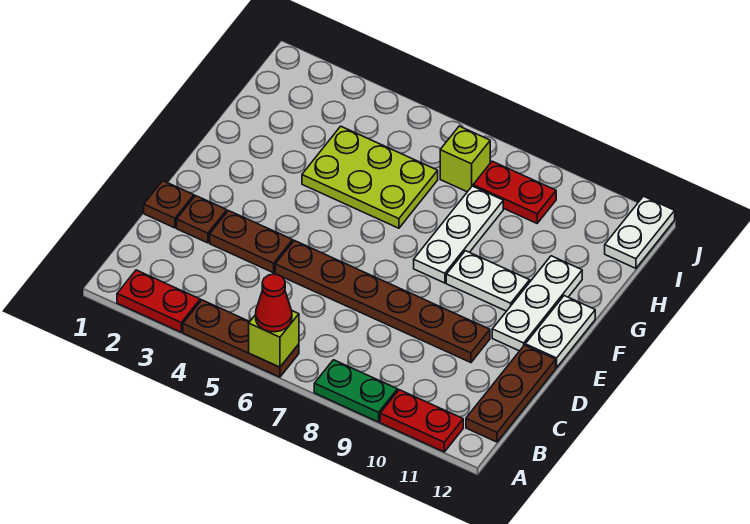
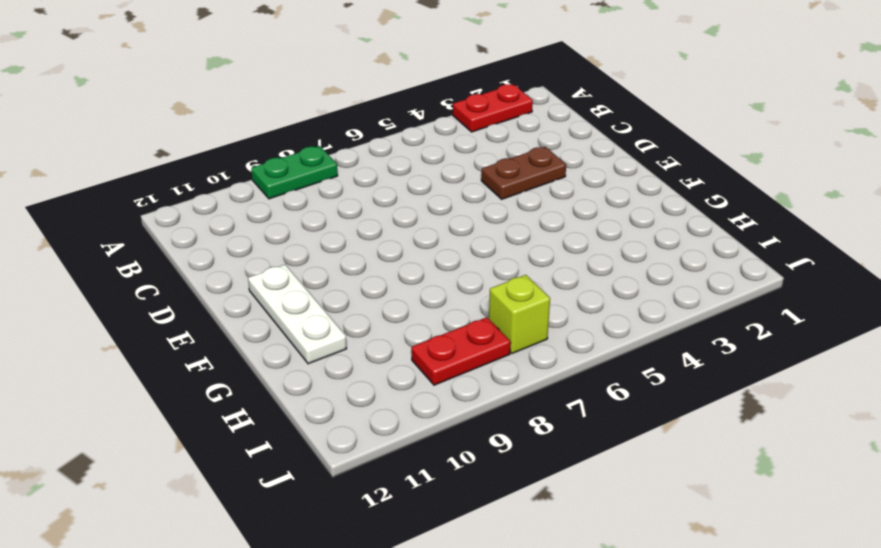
none -> brown plate A4:A6 level 1
none -> red plate A10:A11 level 1
none -> brown plate B12:D12 level 1

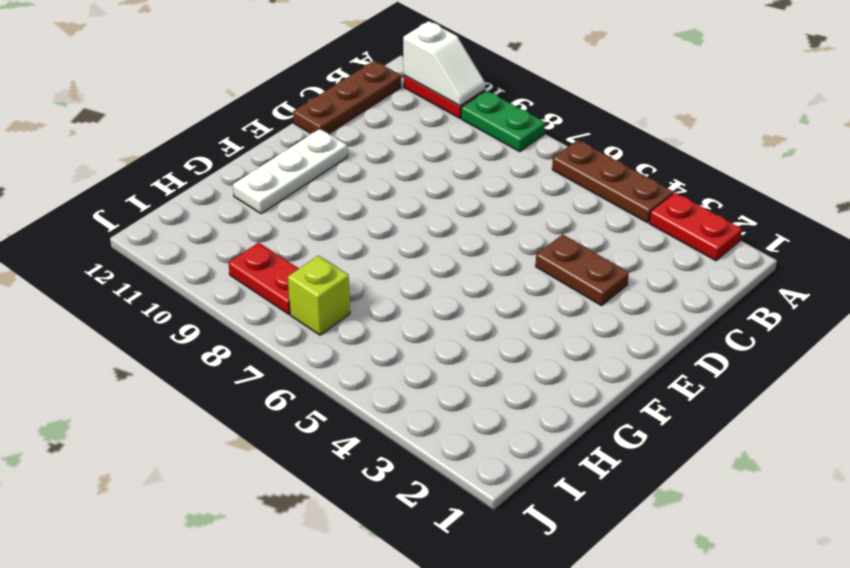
white slope A10:A11 level 2 top 11 -> none
none -> brown plate D1 level 1
none -> brown plate D2 level 1
none -> brown plate D5:D10 level 1

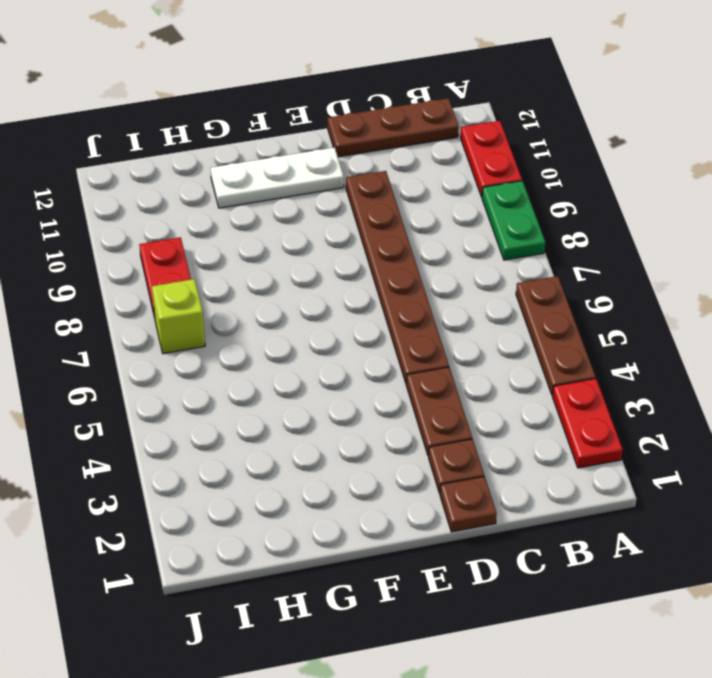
none -> white plate E12:F12 level 1
none -> white plate F8:H8 level 1
none -> white plate F9:F10 level 1

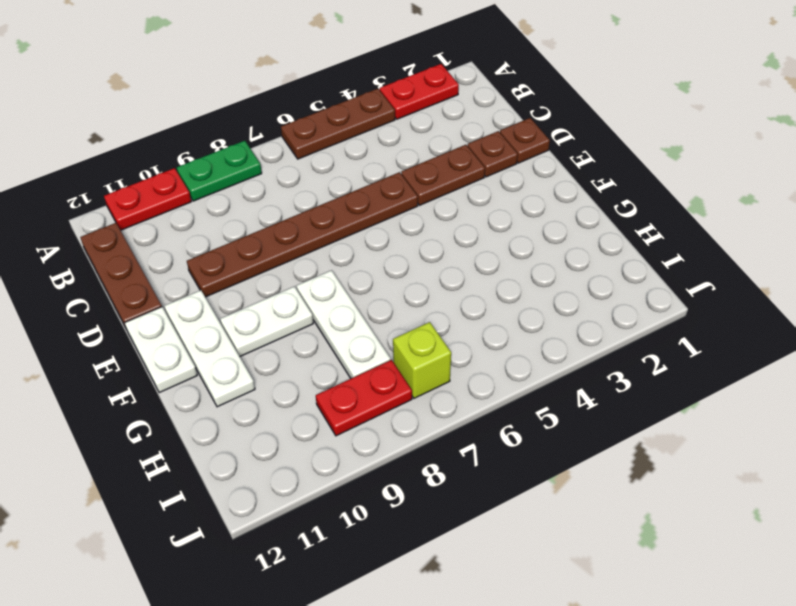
none -> lime plate G4:H6 level 1
none -> white plate I12:J12 level 1
none -> lime brick A6 level 2

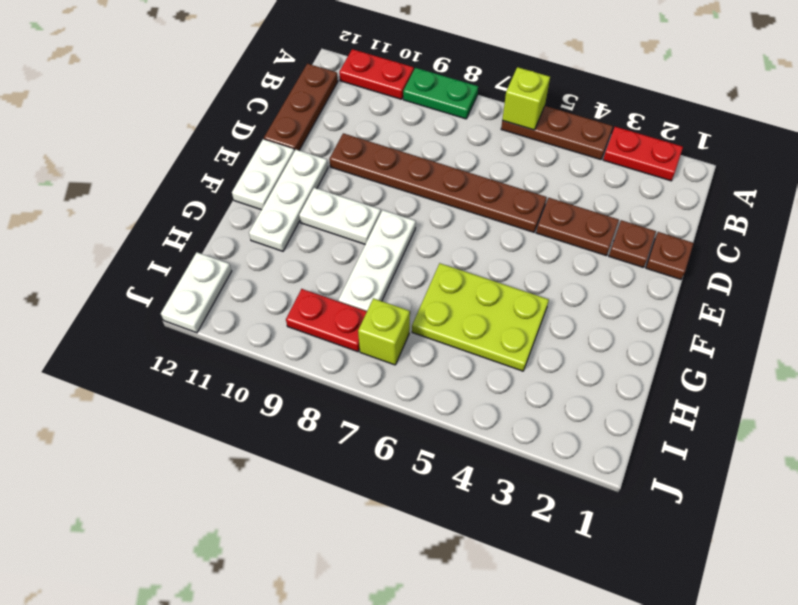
none -> red cone A6 level 3

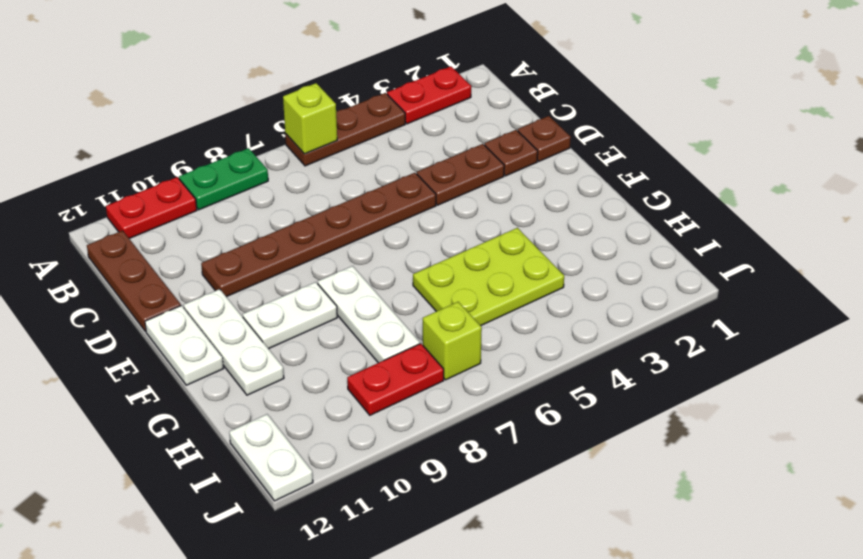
none -> red cone A6 level 3

